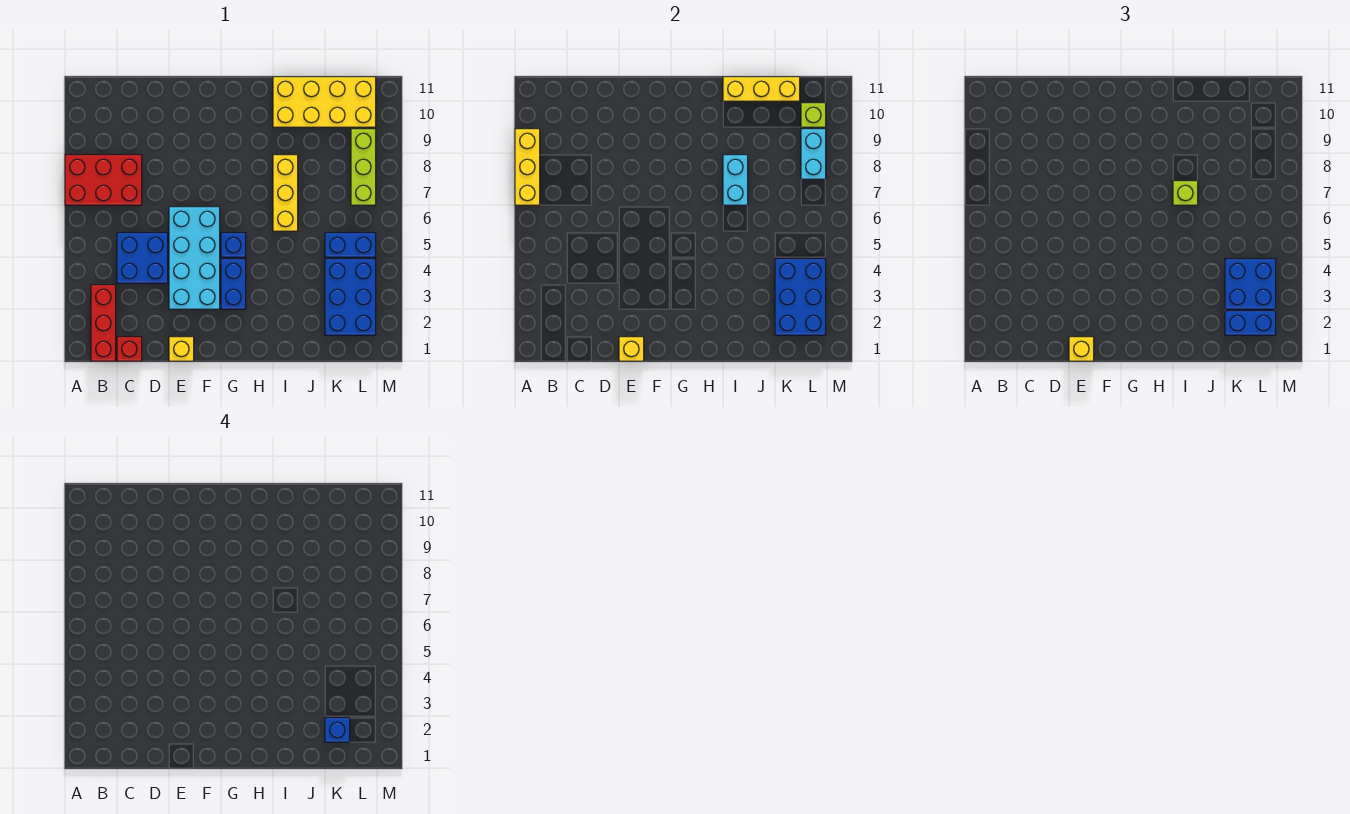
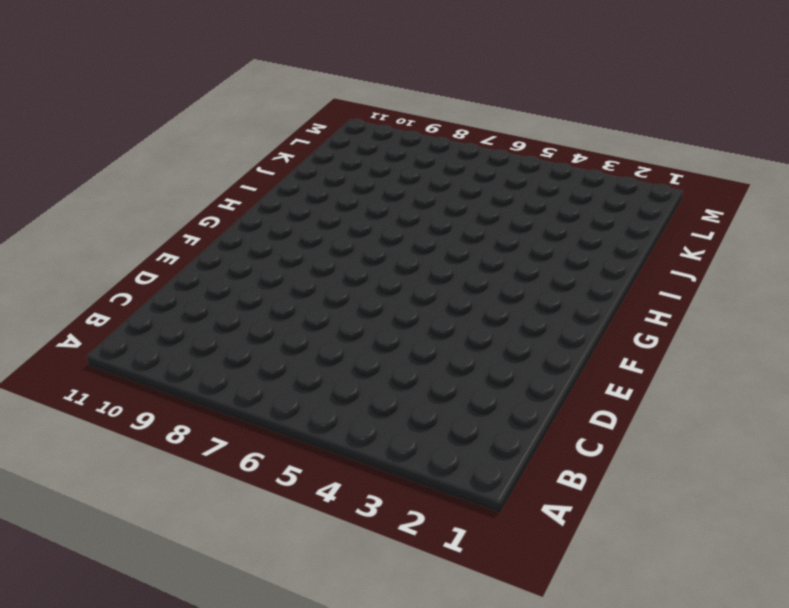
none -> red brick A7:C8 level 1
none -> red brick B1:B3 level 1
none -> red brick C1 level 1

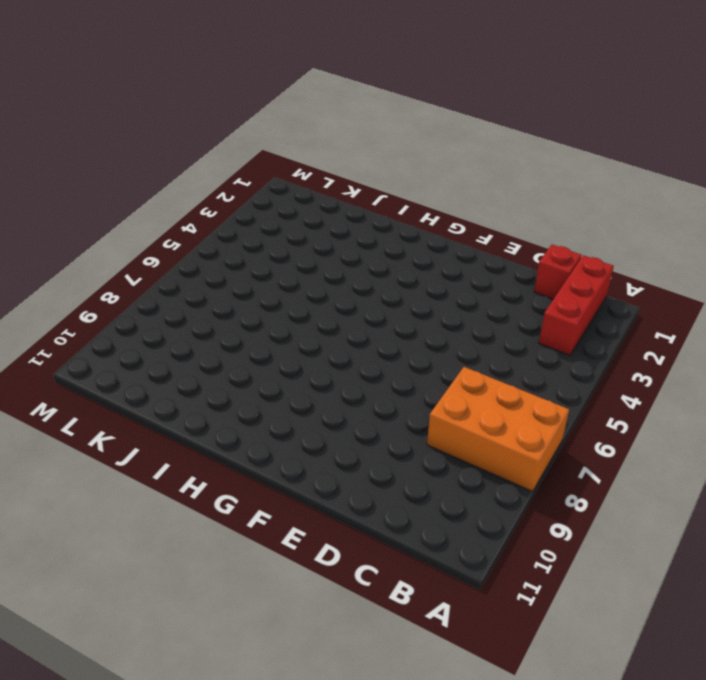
orange brick A7:C8 level 1 -> red brick A7:C8 level 1
none -> blue brick C4:D5 level 1
none -> yellow brick E1 level 1
none -> cyan brick E3:F6 level 1

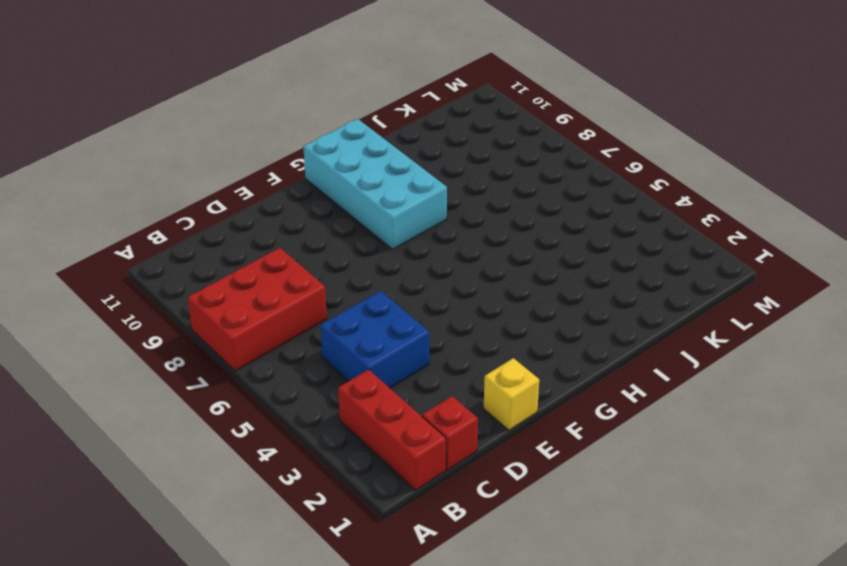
cyan brick G8:H11 level 1 -> cyan brick E3:F6 level 1
none -> blue brick G3:G4 level 1
none -> blue brick G5 level 1
none -> yellow brick I6:I8 level 1

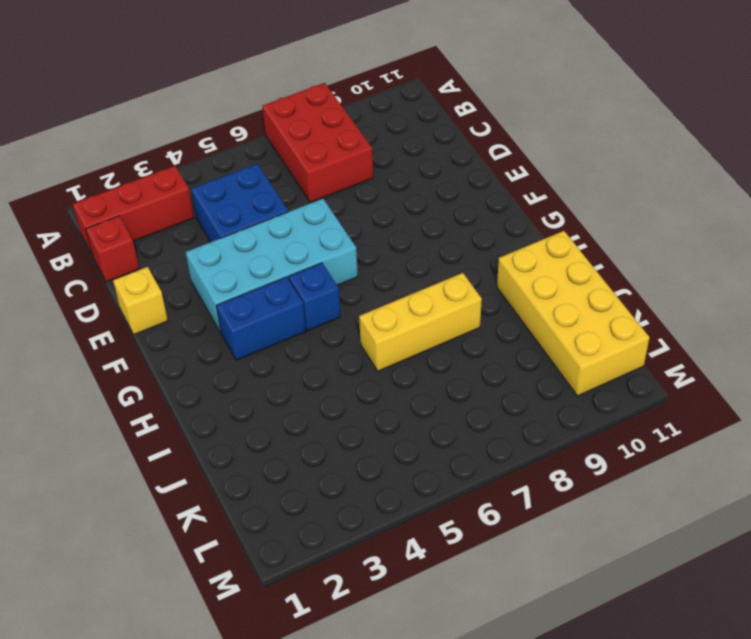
none -> blue brick K2:L4 level 1
none -> blue brick K5:L5 level 1
none -> lime brick L7:L9 level 1

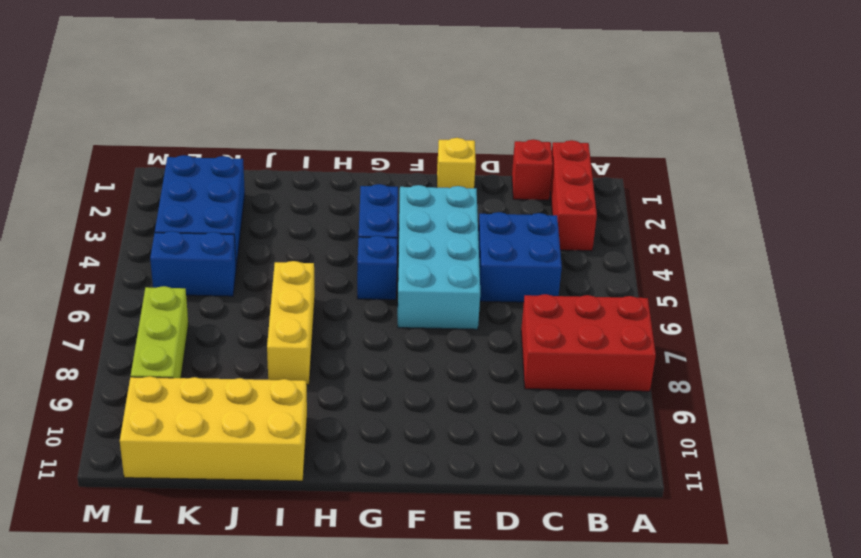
none -> yellow brick A7:A9 level 2
none -> yellow brick E1 level 2
none -> cyan brick I7:I8 level 2

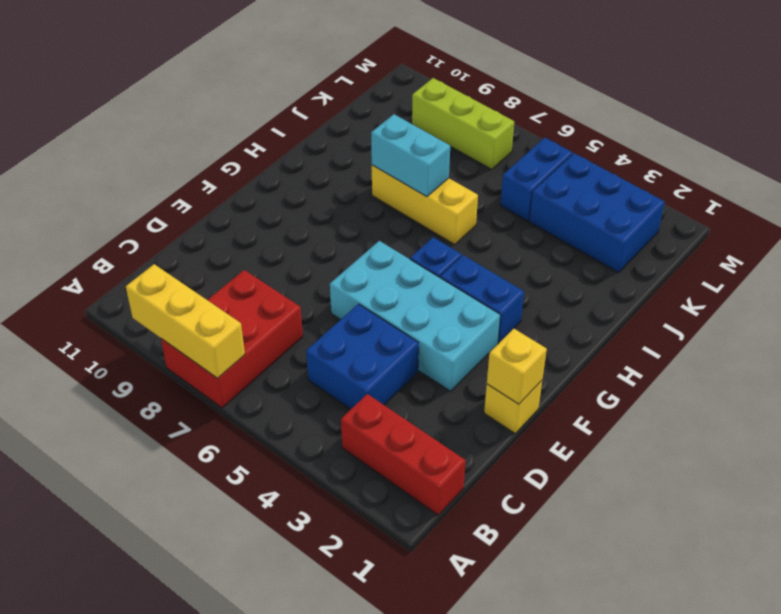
none -> red brick C1 level 1
none -> yellow brick I10:L11 level 1
none -> yellow brick I11:K11 level 2

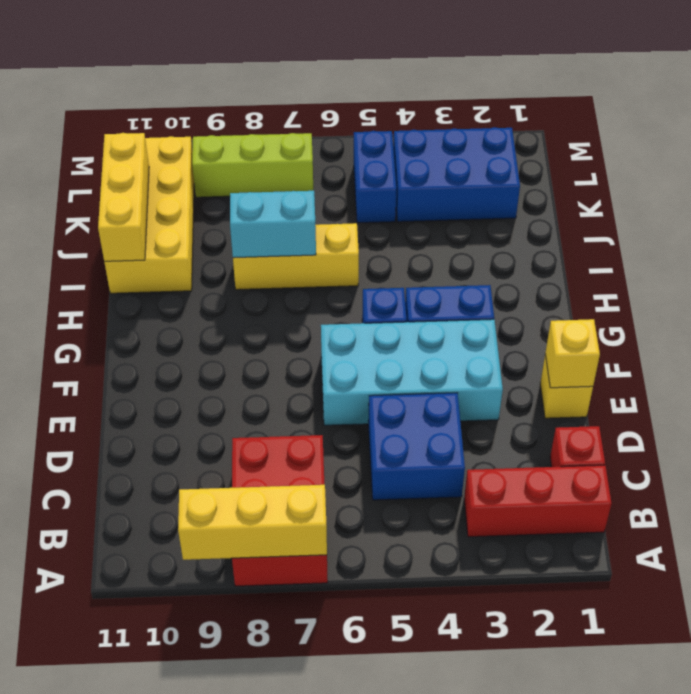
none -> blue brick K2:L4 level 2
none -> cyan brick L8:L9 level 2
none -> lime brick L10 level 2

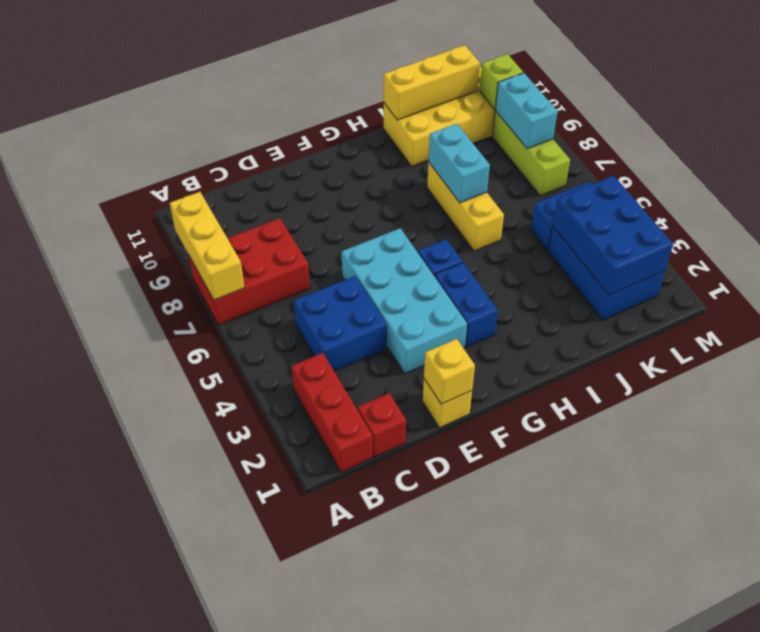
none -> yellow brick E1 level 3
none -> lime brick I7 level 3
none -> blue brick K2:L2 level 3

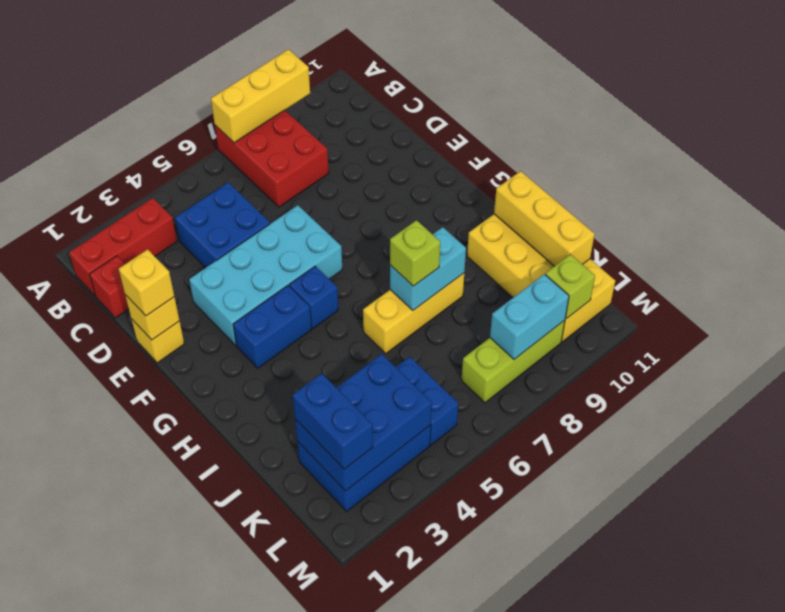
none -> blue brick K3:L4 level 3
none -> blue brick K2 level 4

